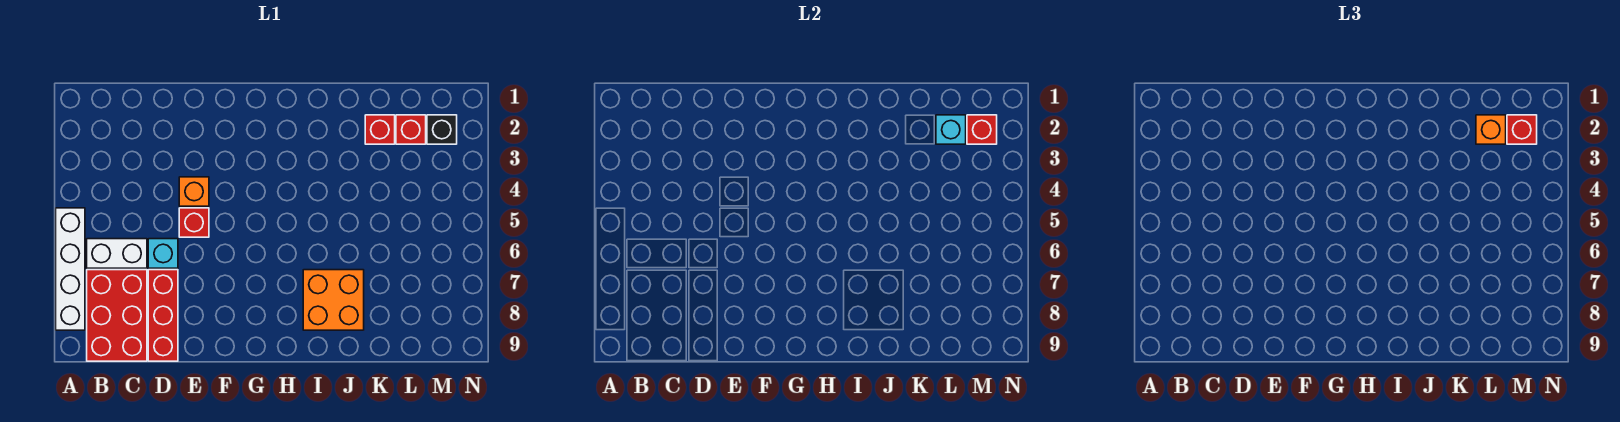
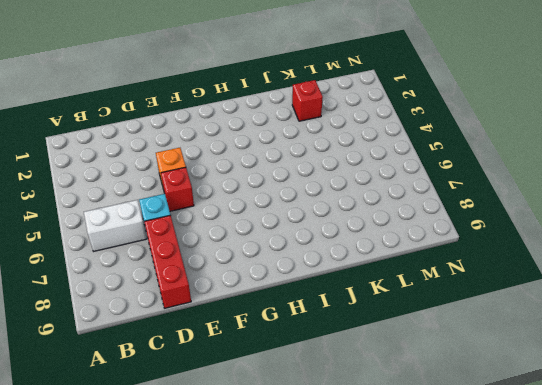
none -> white brick A5:A8 level 1
none -> red brick B7:C9 level 1
none -> orange brick I7:J8 level 1

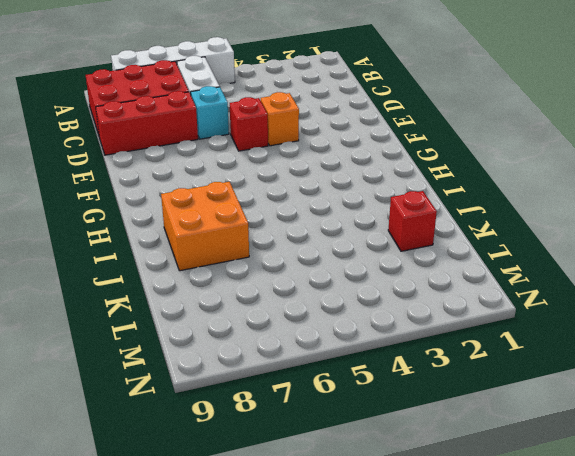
none -> red brick L2 level 1
none -> black brick M2 level 1
none -> cyan brick L2 level 2

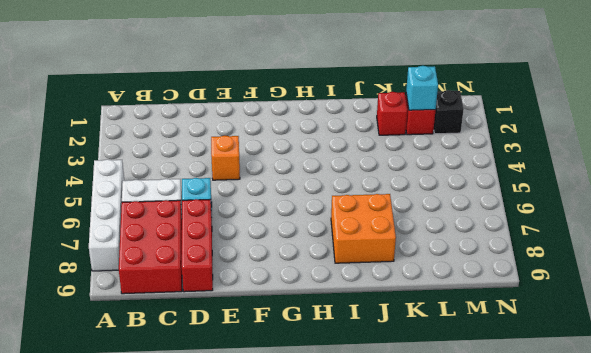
none -> red brick E5 level 1
none -> red brick M2 level 2
none -> orange brick L2 level 3

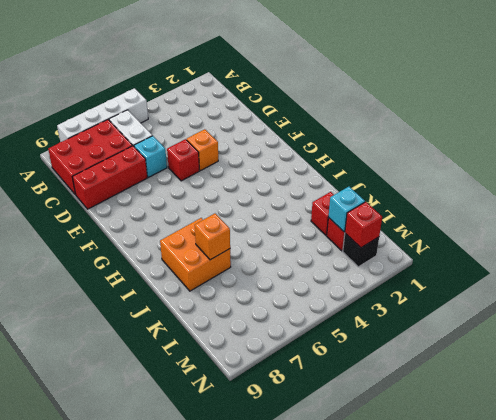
orange brick J7 level 2 -> orange brick L2 level 3
none -> red brick M2 level 3

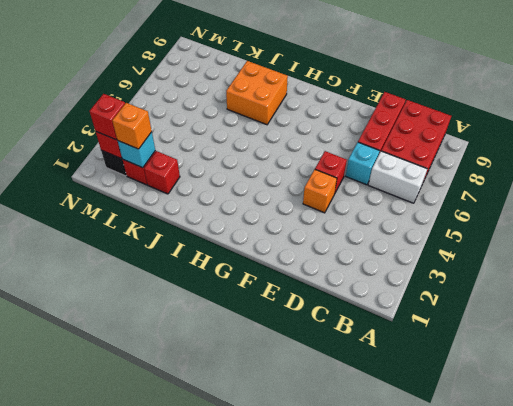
none -> white brick A5:A8 level 1

